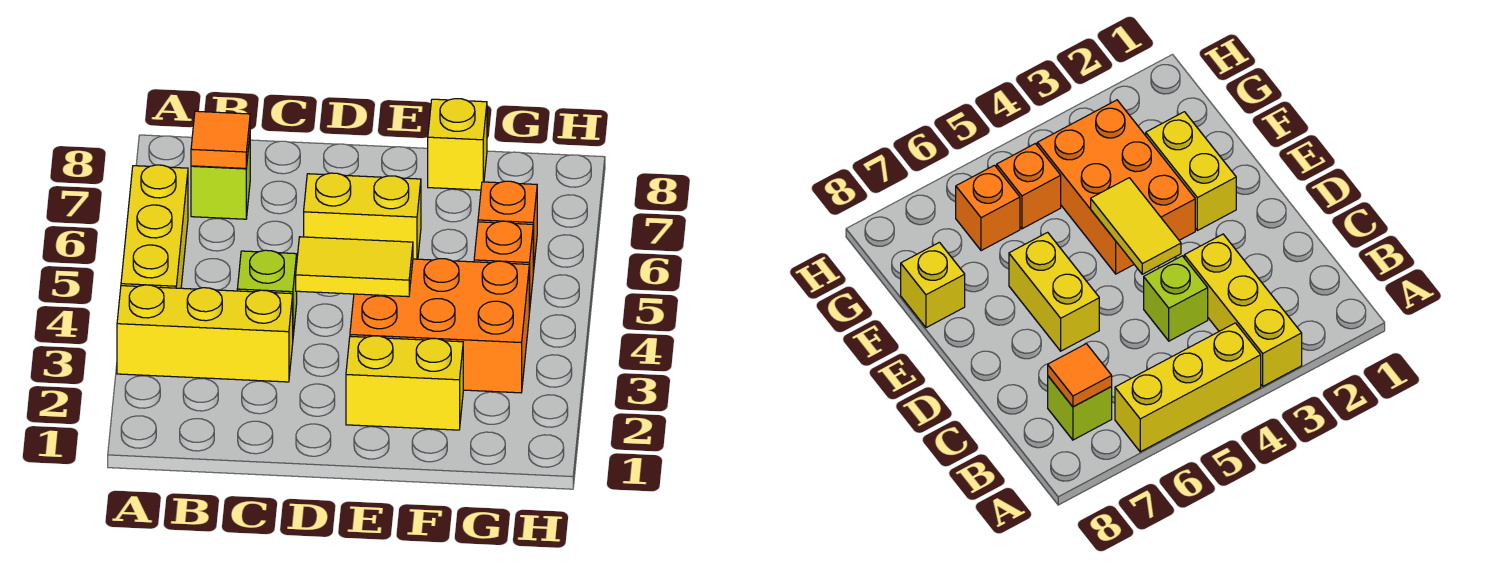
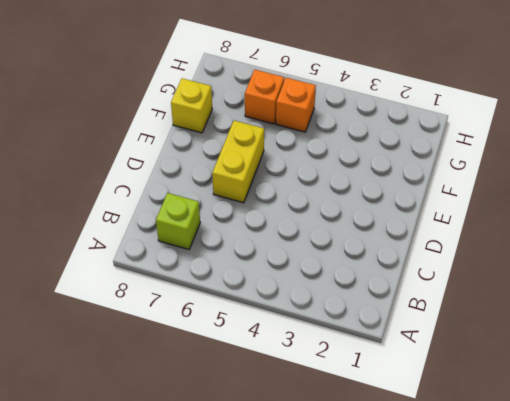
none -> yellow brick A3:C3 level 1
none -> yellow brick A4:A6 level 1
none -> lime brick C4 level 1

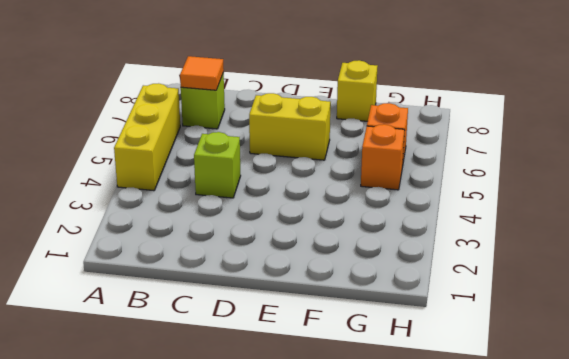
none -> yellow brick A3:C3 level 1
none -> yellow brick E2:F2 level 1
none -> orange brick E3:G4 level 1

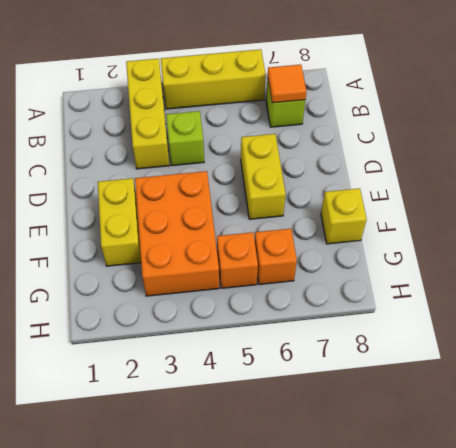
none -> yellow tile D4:E4 level 2

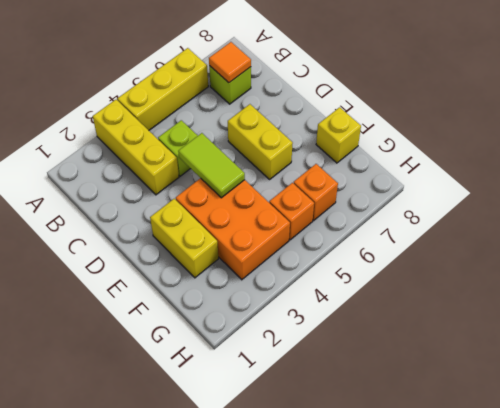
lime tile D4:E4 level 2 -> yellow tile D4:E4 level 2

